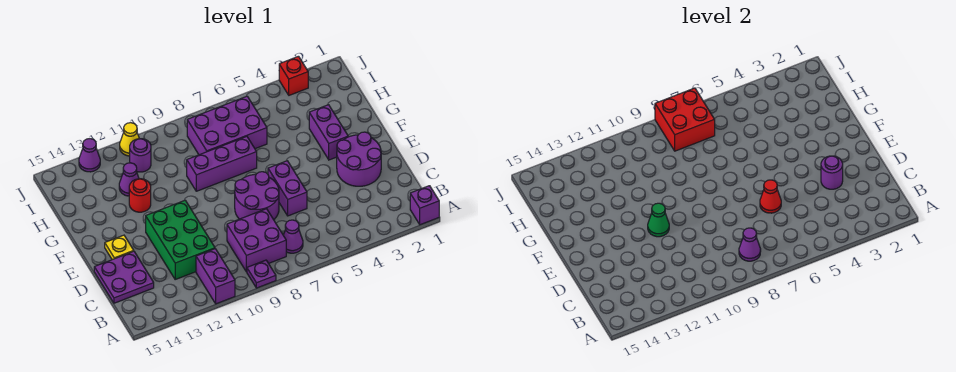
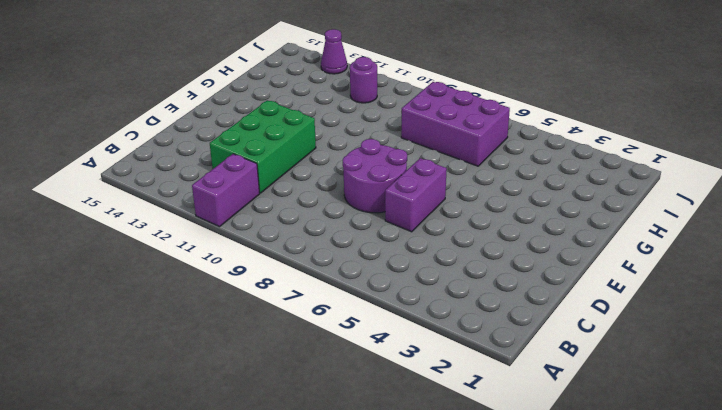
none -> purple brick A1 level 1
none -> purple plate A9 level 1
none -> purple cone B7 level 1

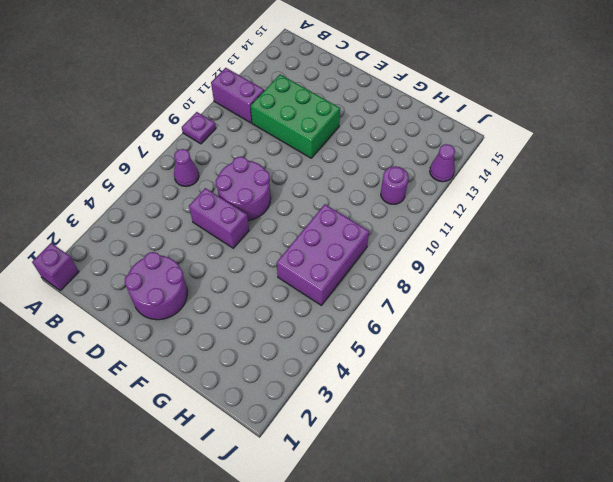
none -> purple brick B8:C9 level 1
none -> purple plate C14:D15 level 1
none -> yellow plate E14 level 1

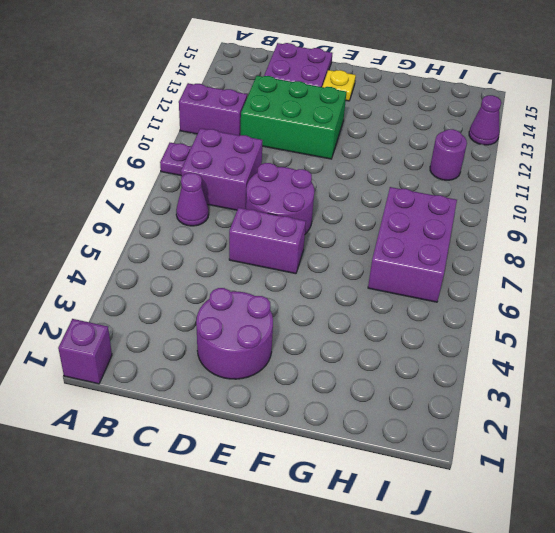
none -> purple brick F3:G3 level 1
none -> purple brick G7:G9 level 1
none -> red round brick G12 level 1

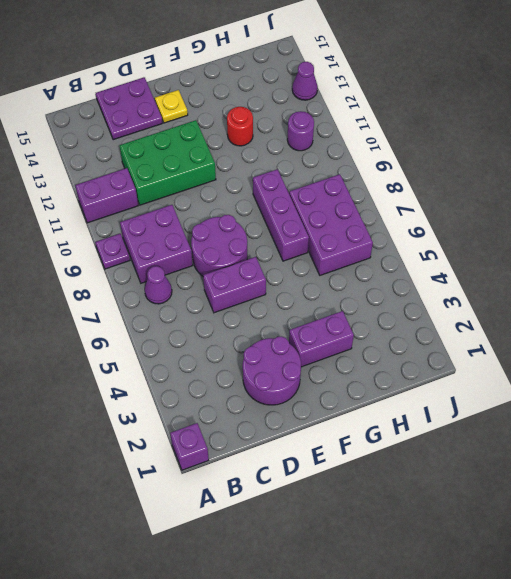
none -> purple cone H12 level 1
none -> red brick J3 level 1
none -> yellow cone J11 level 1

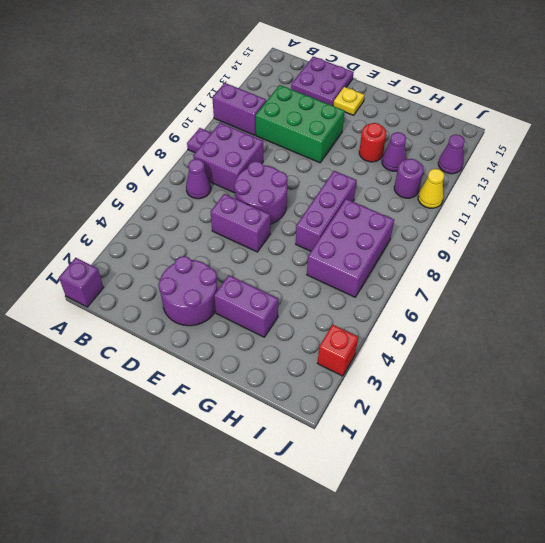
none -> purple cone B8 level 2
none -> purple round brick D3 level 2
none -> red cone D6 level 2

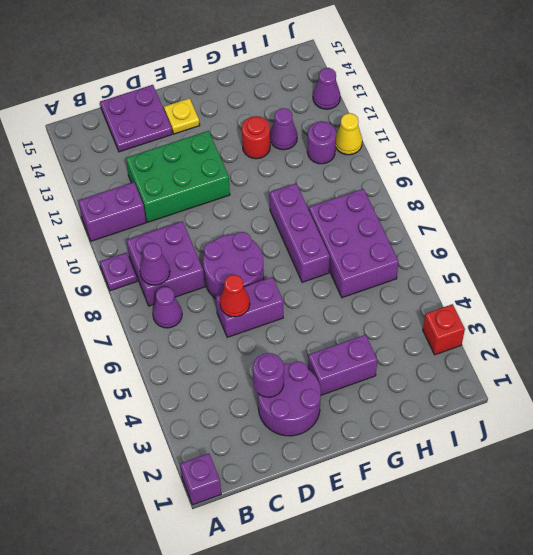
none -> green cone E11 level 2
none -> red brick I7:J8 level 2

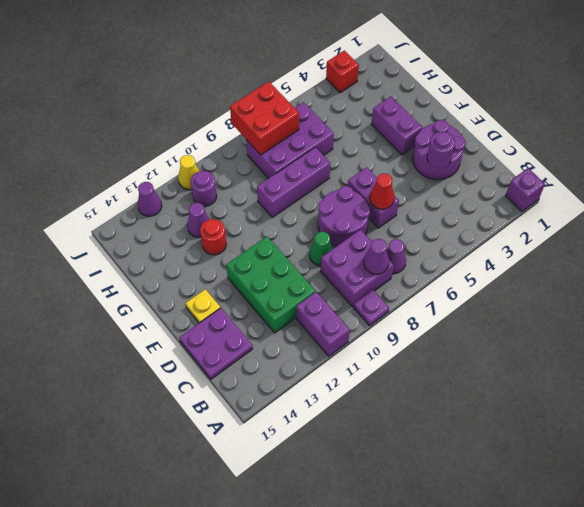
green cone D9 level 1 -> green cone E11 level 2

